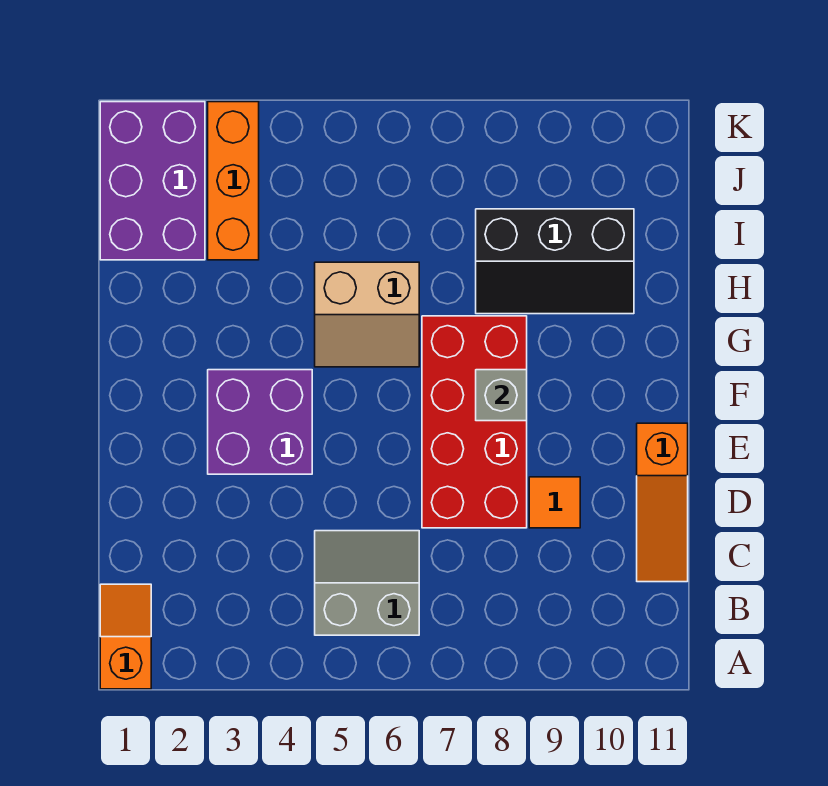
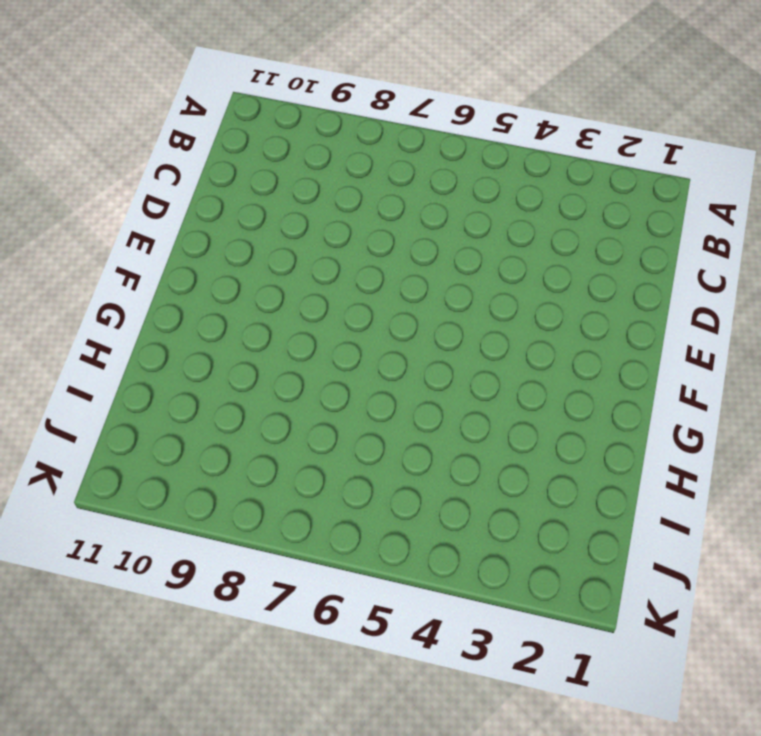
none -> orange slope A1:B1 level 1 top A
none -> grey slope B5:C6 level 1 top B

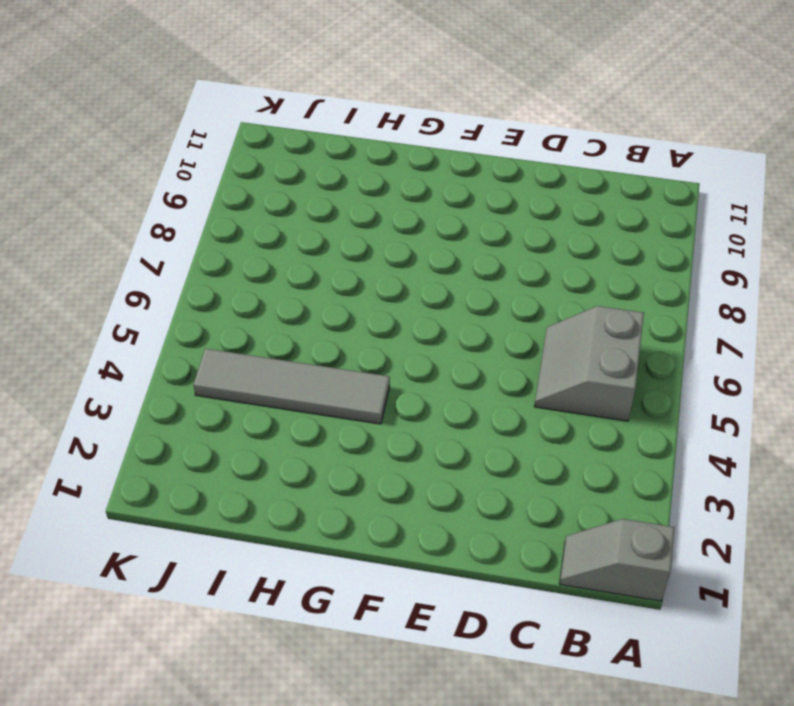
grey slope A1:B1 level 1 top A -> orange slope A1:B1 level 1 top A
grey tile G4:J4 level 1 -> none
none -> orange slope C11:E11 level 1 top E
none -> red brick D7:G8 level 1

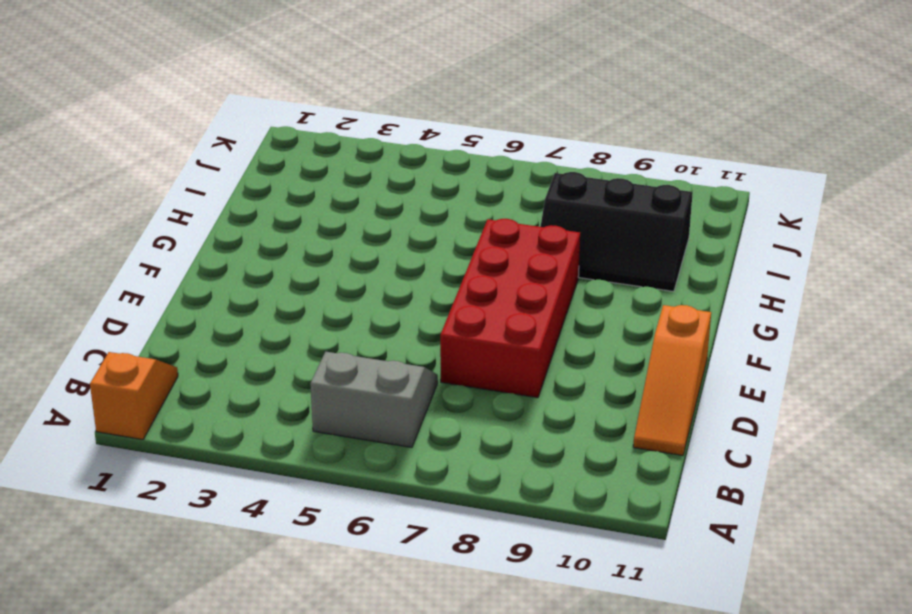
none -> orange tile D9 level 1
none -> purple brick E3:F4 level 1

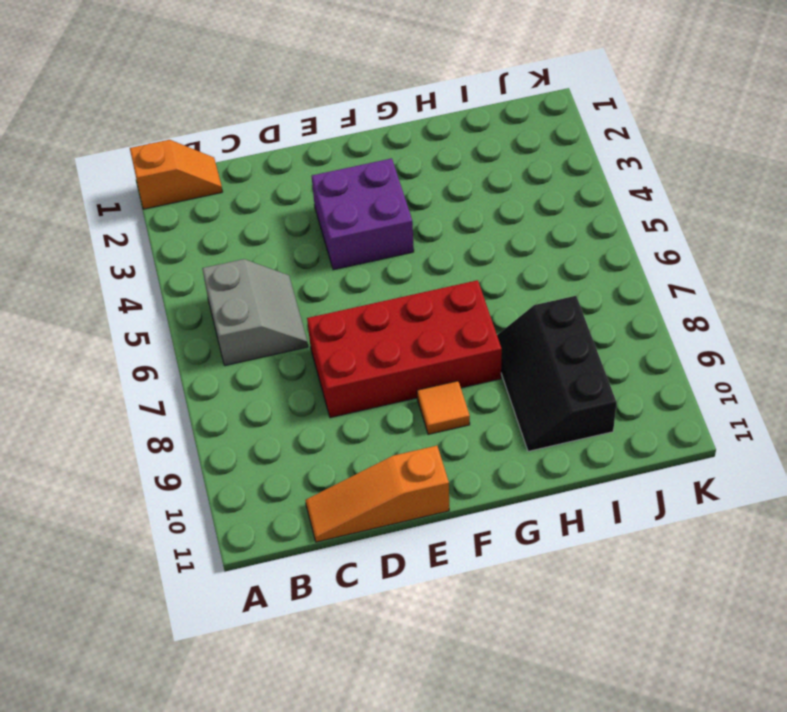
orange tile F9 level 1 -> orange tile D9 level 1
none -> tan slope G5:H6 level 1 top H
none -> purple brick I1:K2 level 1

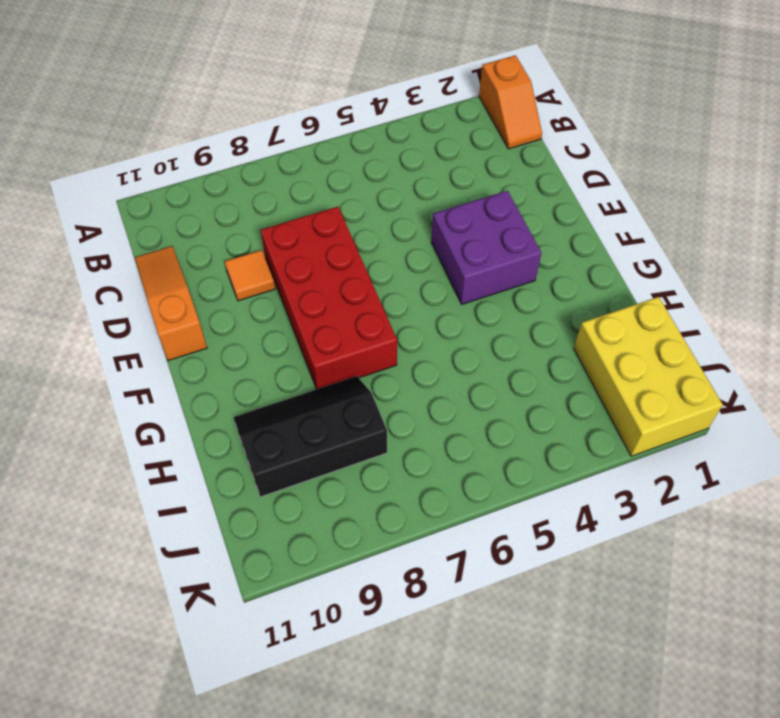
yellow brick I1:K2 level 1 -> purple brick I1:K2 level 1
none -> grey slope B5:C6 level 1 top B
none -> tan slope G5:H6 level 1 top H

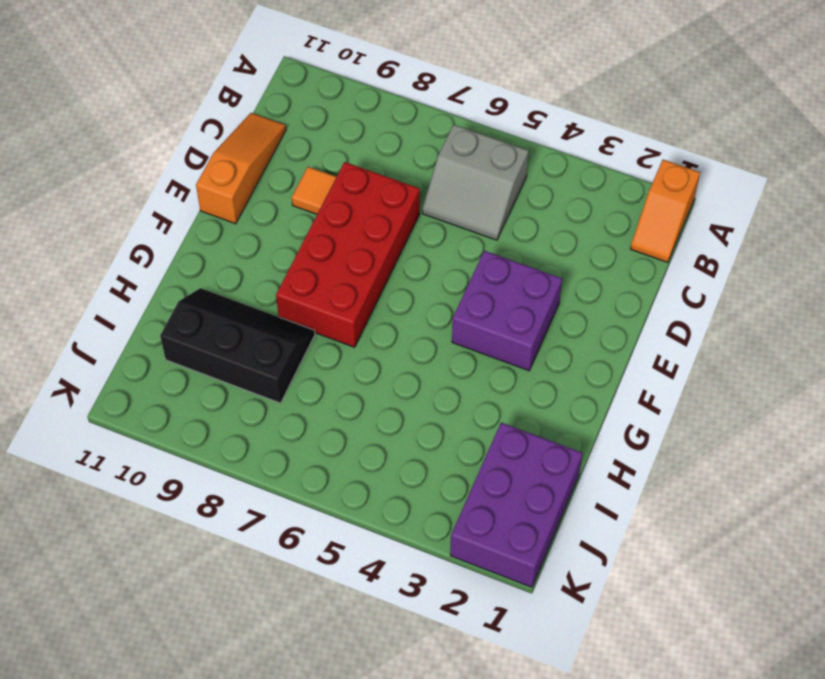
none -> tan slope G5:H6 level 1 top H
none -> orange brick I3:K3 level 1

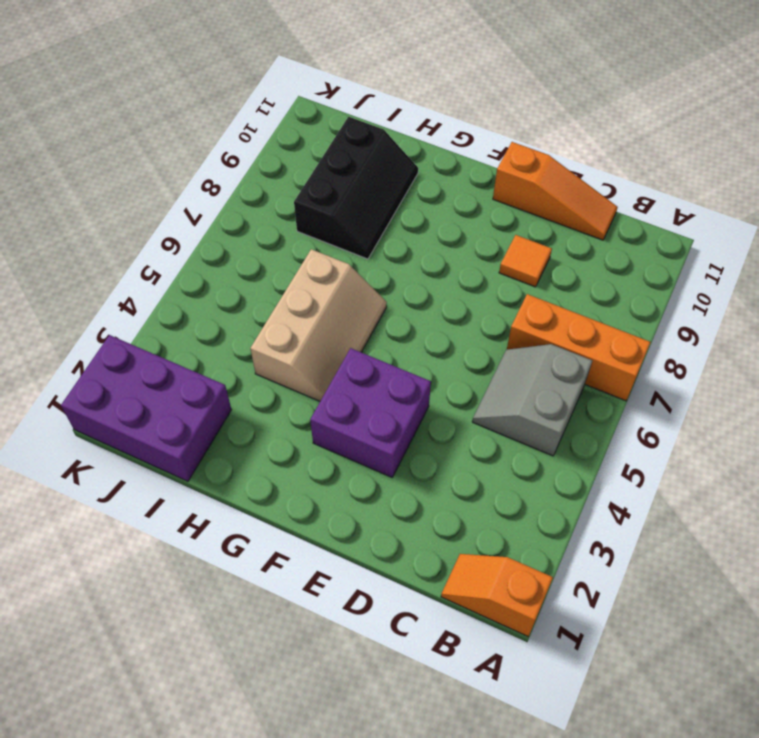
orange brick A7:C7 level 1 -> orange brick I3:K3 level 1
tan slope G4:H6 level 1 top H -> tan slope G5:H6 level 1 top H
none -> red brick D7:G8 level 1
none -> grey brick F8 level 2

